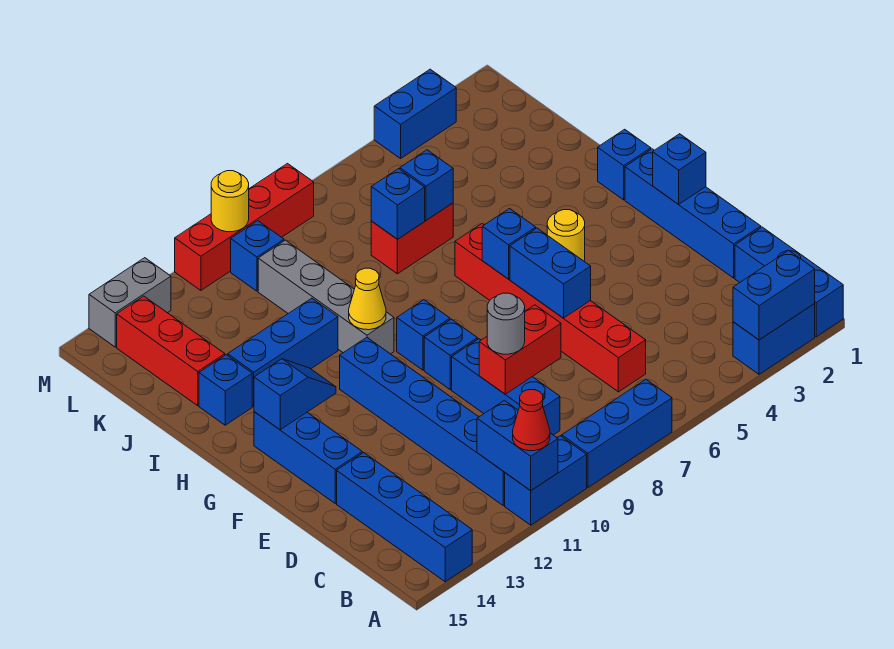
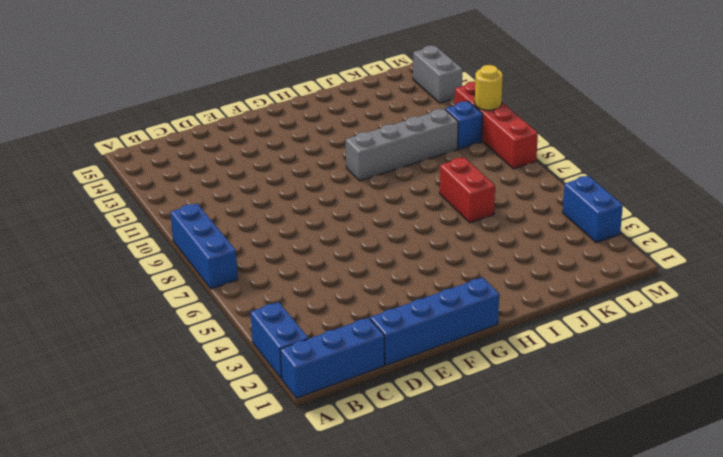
none -> blue brick A10:A11 level 1
none -> blue brick A14:D14 level 1
none -> blue brick B11:G11 level 1
none -> red brick C6:H6 level 1

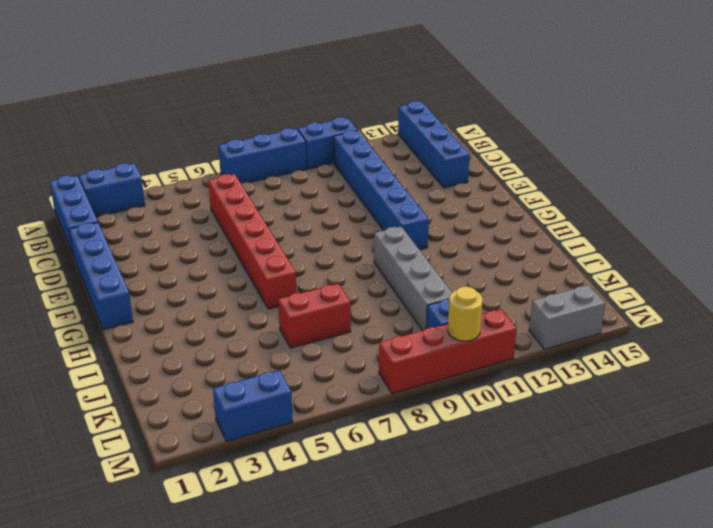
none -> blue brick C9:E9 level 1
none -> blue brick E14:G14 level 1
none -> blue brick F9 level 1
none -> yellow round brick G4 level 1

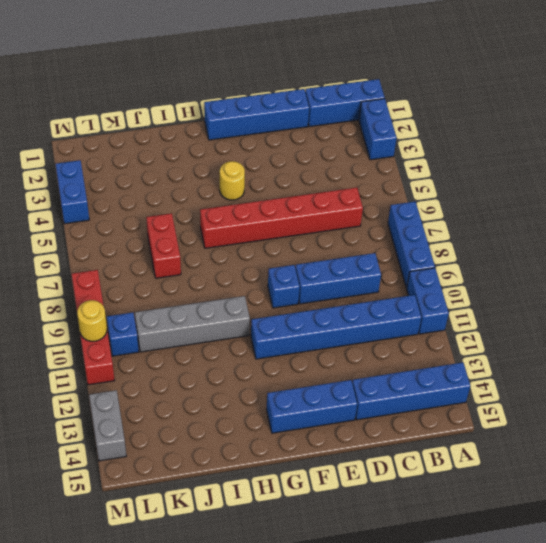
none -> blue brick G9 level 1
none -> blue brick H1 level 1
none -> blue brick I11:I13 level 1
none -> blue brick I14 level 1

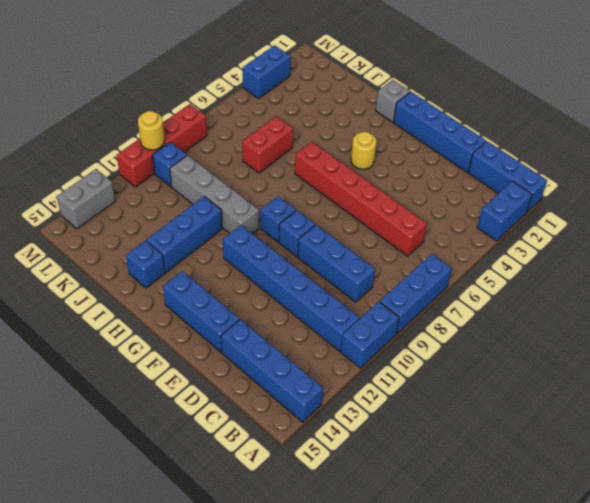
grey brick H1 level 1 -> blue brick H1 level 1
none -> red brick J14:L14 level 1
none -> blue brick A2:A3 level 2
none -> blue brick A11:B11 level 2
none -> red brick D8:D9 level 2

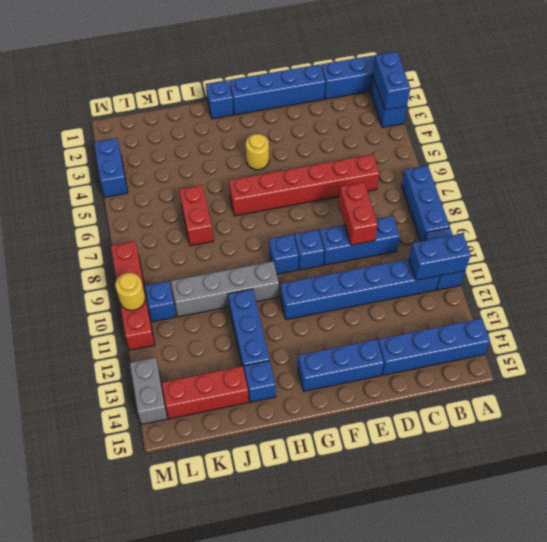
none -> blue brick E6:F6 level 2
none -> blue brick F1 level 2
none -> blue brick G6 level 2
none -> blue slope G13:G14 level 2 top 14

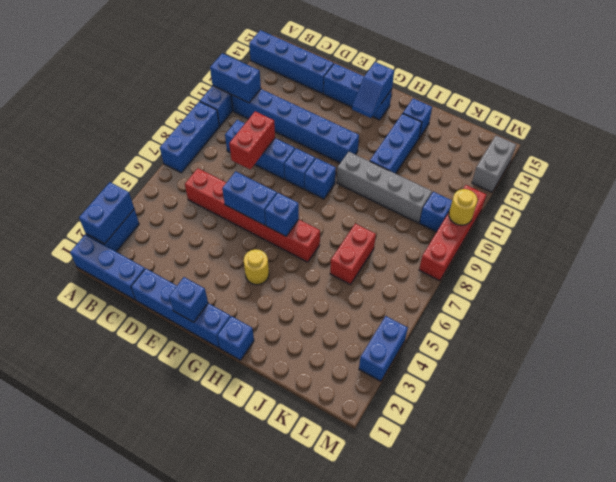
none -> red brick J14:L14 level 1
none -> yellow cone H10 level 2
none -> blue brick J6 level 2
none -> blue brick J7 level 2

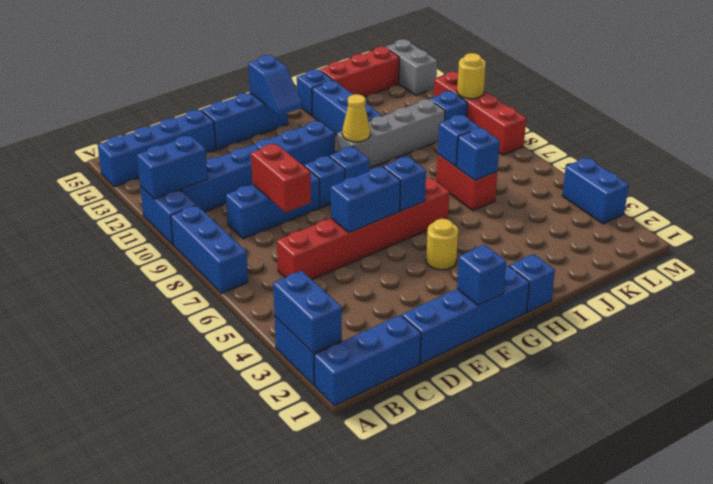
none -> red cone A11 level 3
none -> grey round brick D9 level 3

